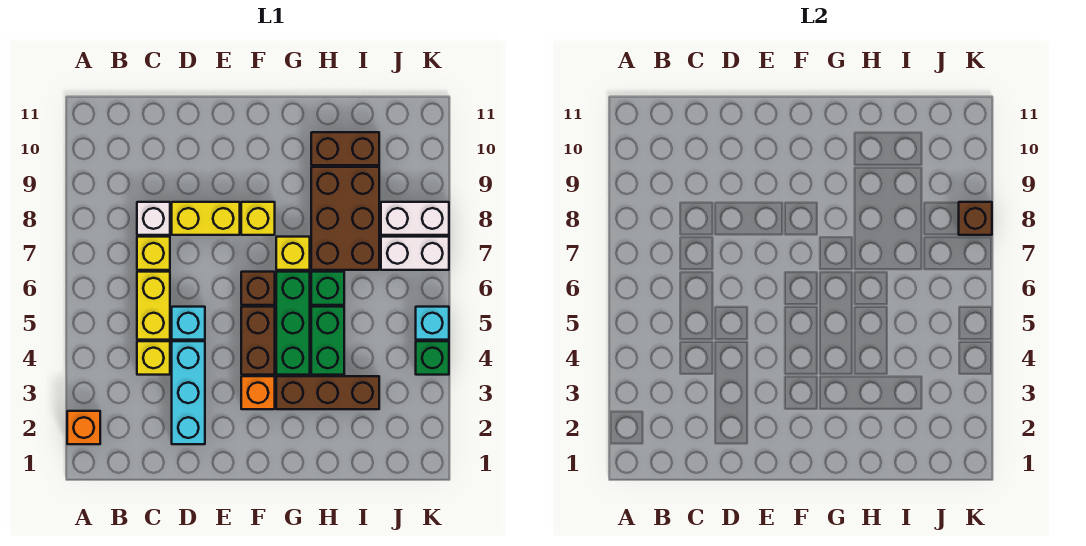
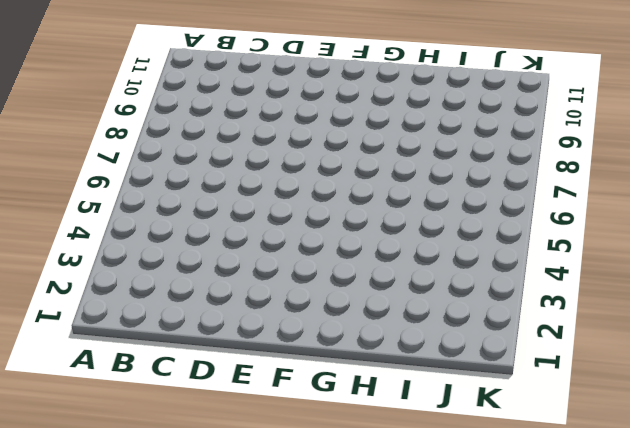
none -> orange brick A2 level 1
none -> yellow brick C4 level 1
none -> yellow brick C5:C6 level 1

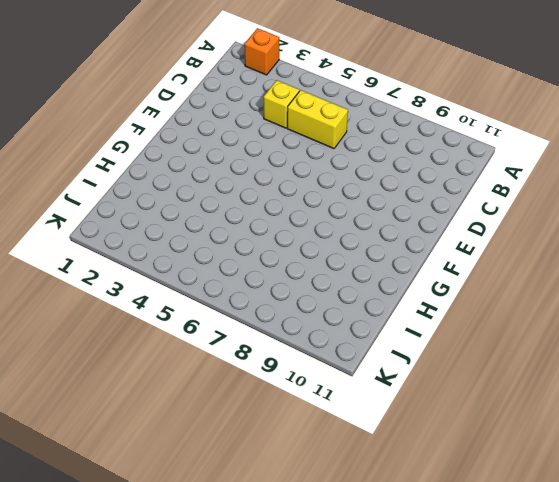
none -> yellow brick C7 level 1
none -> white brick C8 level 1
none -> cyan brick D2:D4 level 1

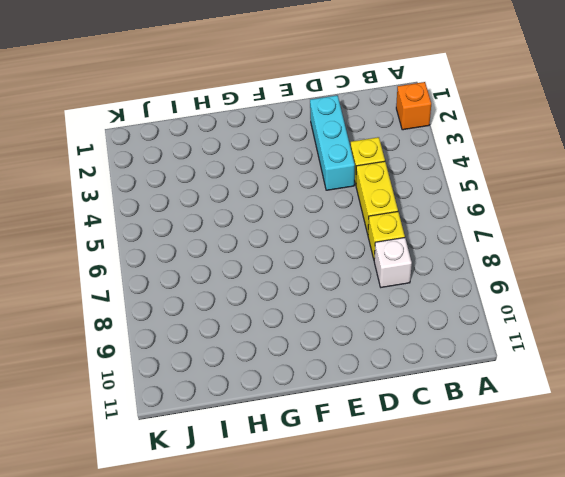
none -> cyan brick D5 level 1
none -> yellow brick D8:E8 level 1
none -> orange brick F3 level 1

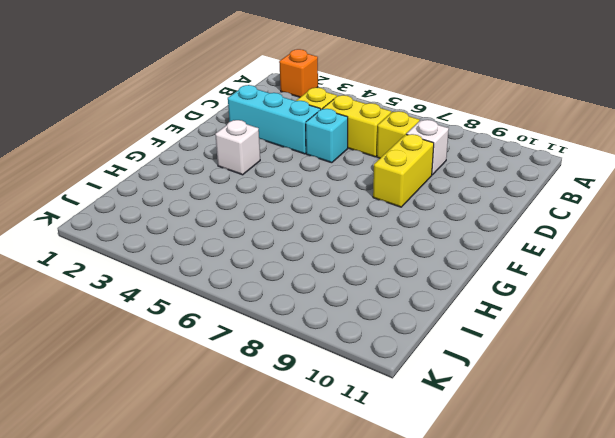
white brick F3 level 1 -> orange brick F3 level 1
none -> brown brick F4:F5 level 1
none -> brown brick F6 level 1
none -> yellow brick F8 level 1

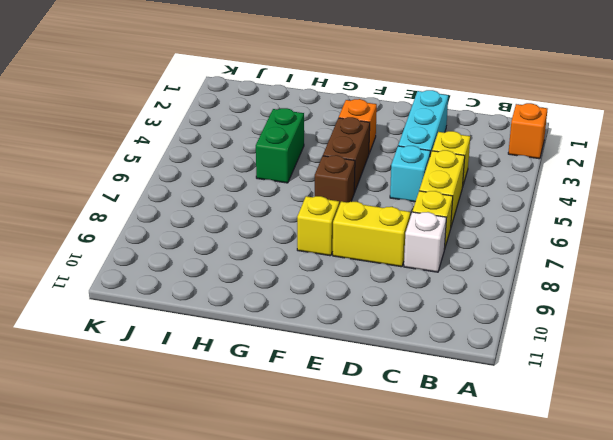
none -> brown brick G3:I3 level 1
none -> green brick G4:G6 level 1
none -> yellow brick G7 level 1

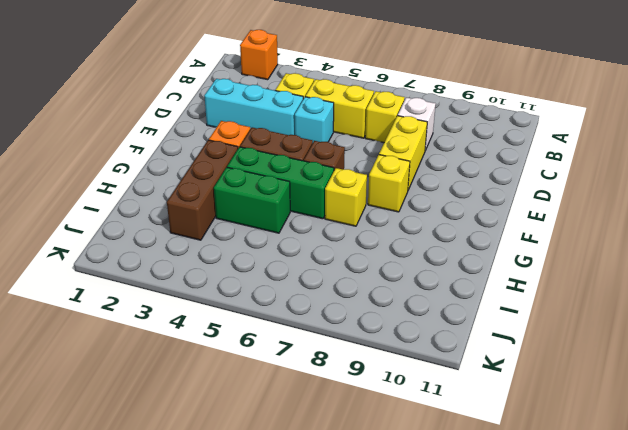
none -> green brick H6 level 1
none -> brown brick H7:I9 level 1
none -> brown brick H10:I10 level 1

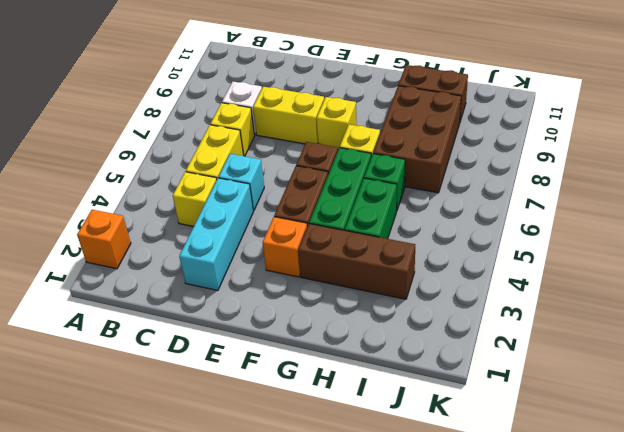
none -> white brick J7:K7 level 1
none -> white brick J8:K8 level 1
none -> green brick K4 level 1

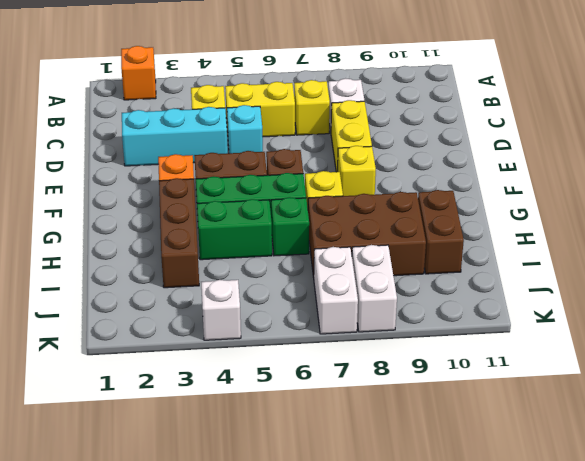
white brick K4 level 1 -> green brick K4 level 1
none -> cyan brick K5 level 1
none -> brown brick K8 level 2

